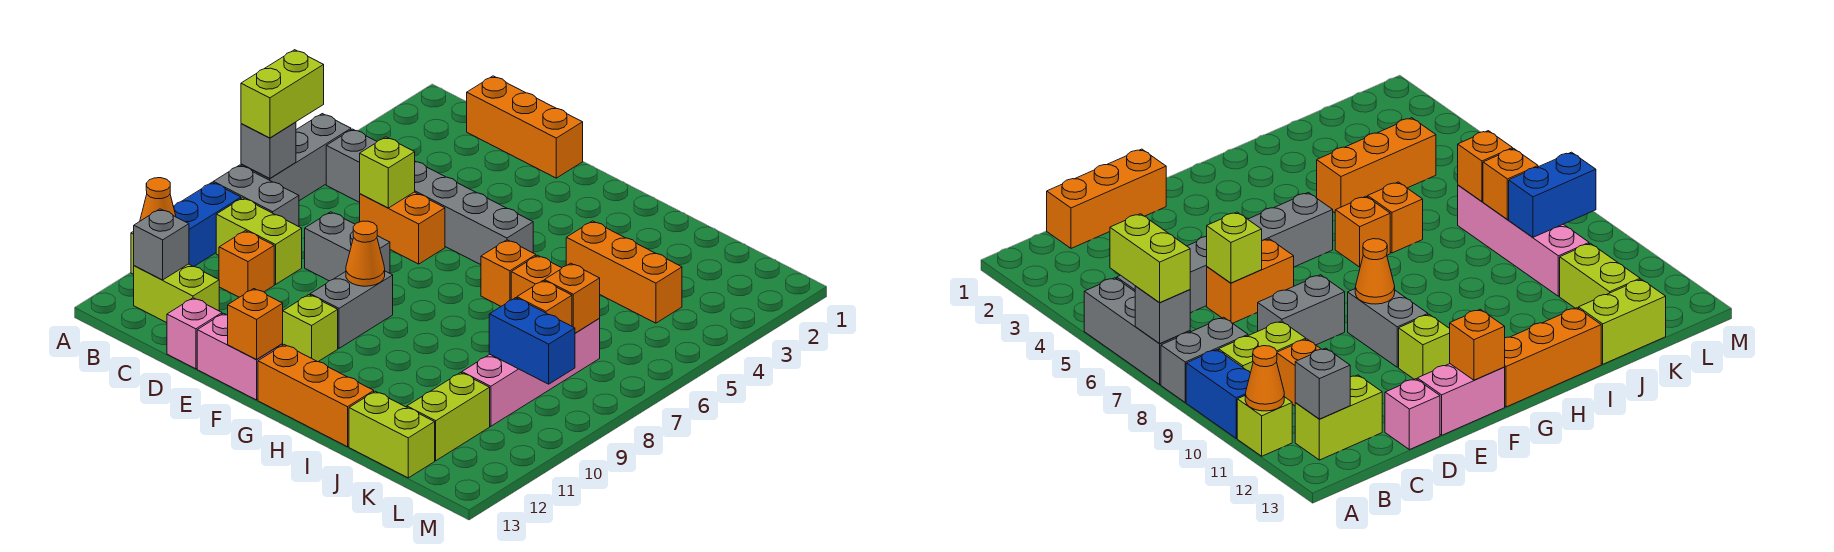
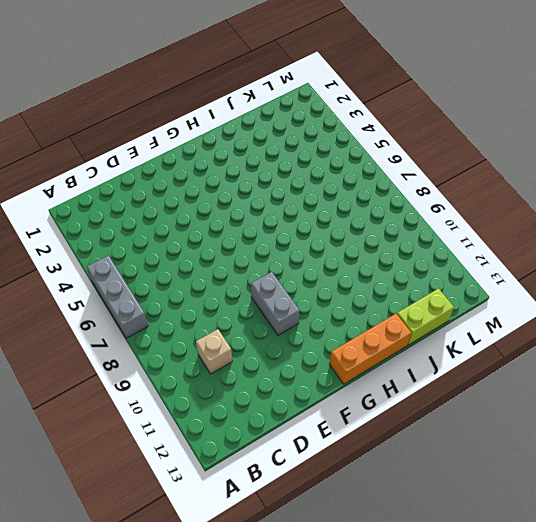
tan brick C10 level 1 -> orange brick C10 level 1
none -> grey brick A8:B8 level 1
none -> blue brick A9:A10 level 1
none -> lime brick A11 level 1
none -> grey brick B5:G5 level 1

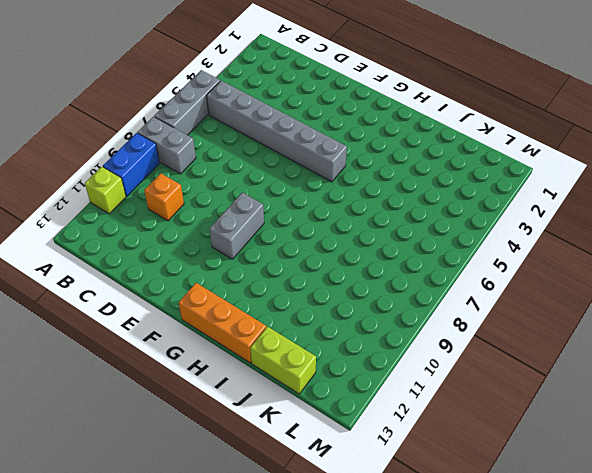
none -> lime brick B9:C9 level 1
none -> lime brick B12:C12 level 1
none -> orange brick C1:E1 level 1
none -> orange brick D6:E6 level 1

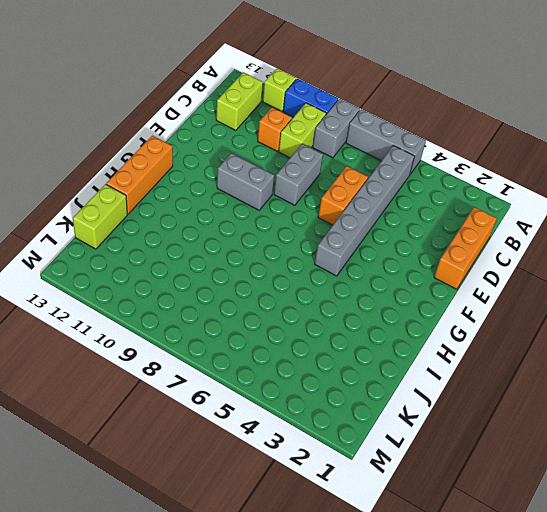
none -> pink brick D13 level 1
none -> pink brick E13:F13 level 1
none -> lime brick F11 level 1
none -> orange brick H6 level 1

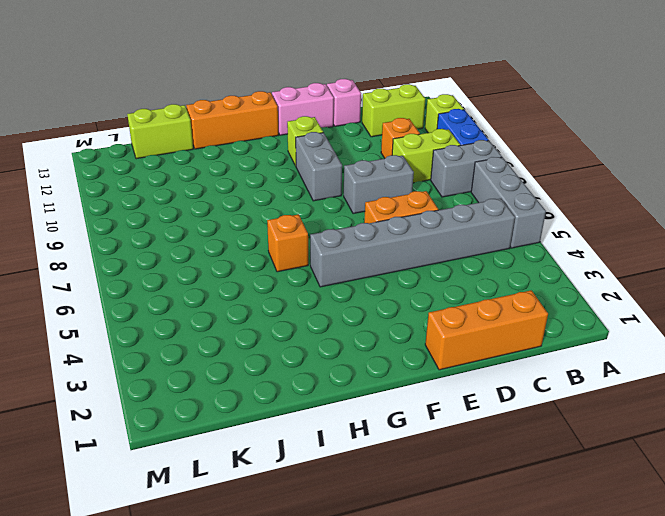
none -> orange brick I4:K4 level 1
none -> orange brick I6 level 1
none -> pink brick K7:K10 level 1
none -> lime brick K11:K12 level 1

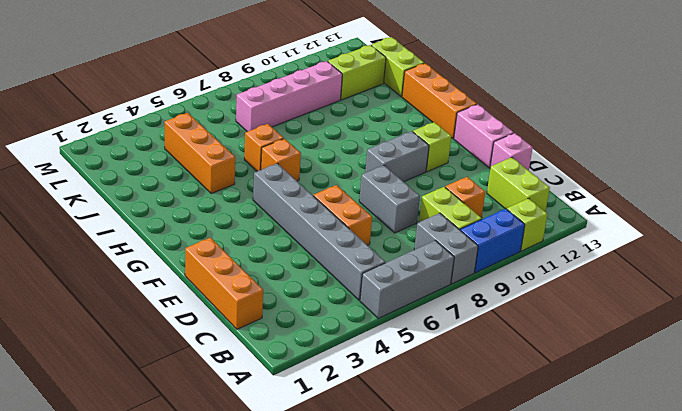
none -> grey brick A7 level 2
none -> orange cone A11 level 2
none -> grey brick B12 level 2
none -> lime brick D6 level 2

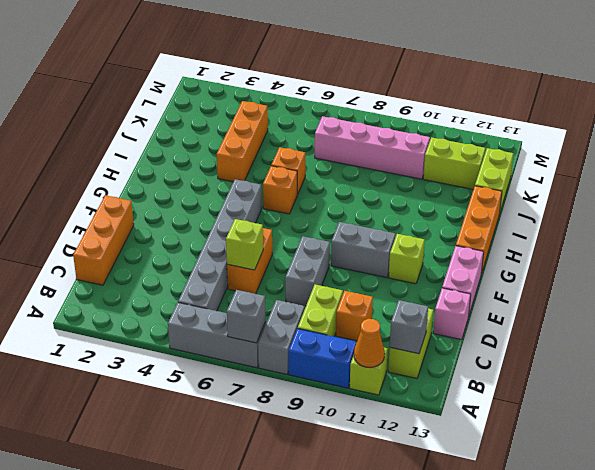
none -> orange cone F9 level 2
none -> orange brick F13 level 2
none -> orange brick K7 level 2
none -> orange brick K8 level 2

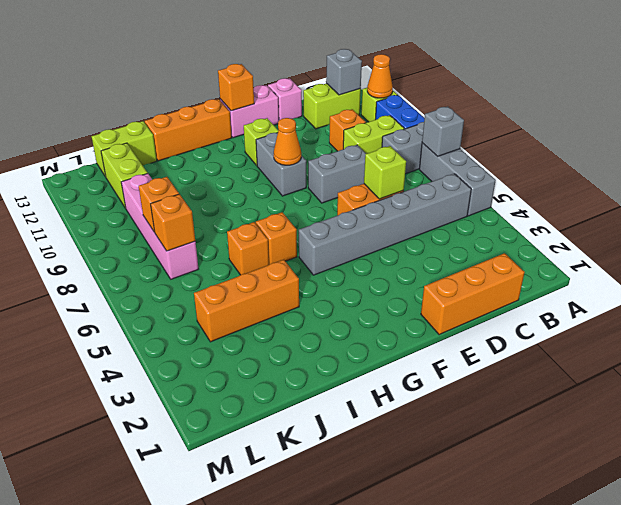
none -> blue brick K9:L9 level 2
none -> lime brick A6:A7 level 3

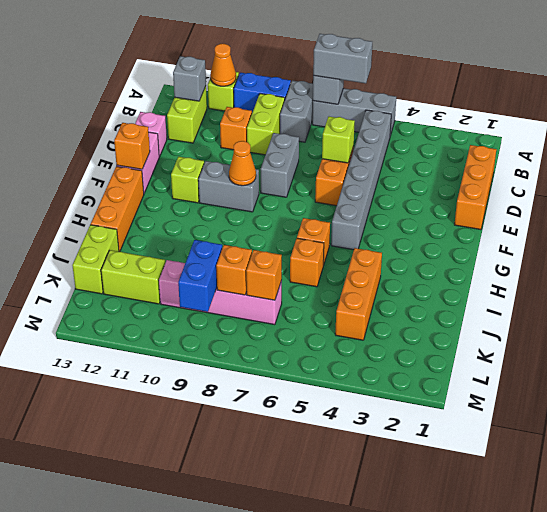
grey brick A6:A7 level 3 -> lime brick A6:A7 level 3

